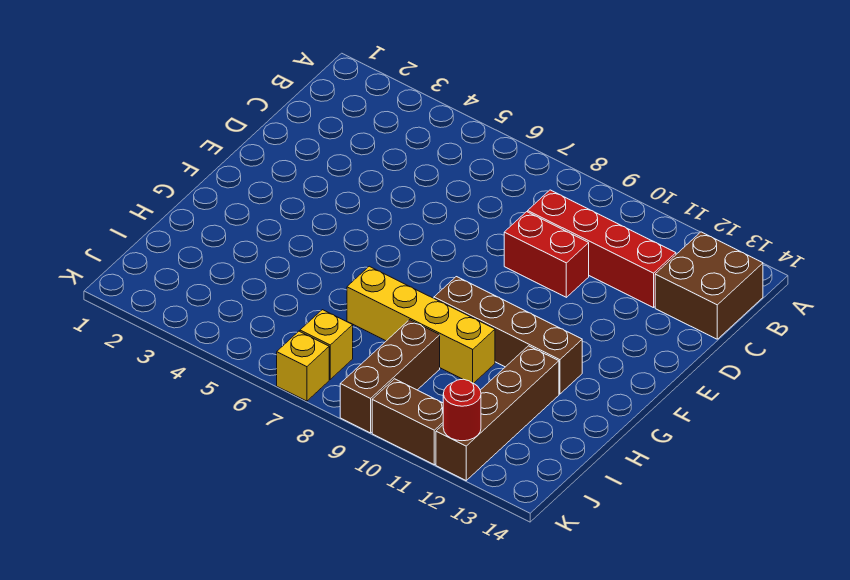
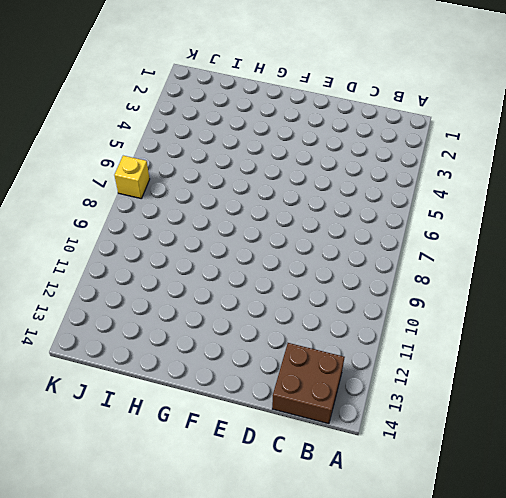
none -> red brick C9:C12 level 1
none -> red brick D9:D10 level 1

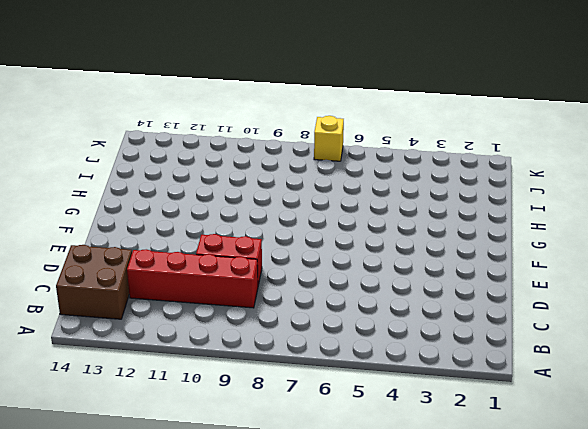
none -> brown brick G9:G12 level 1
none -> yellow brick H7:H10 level 1

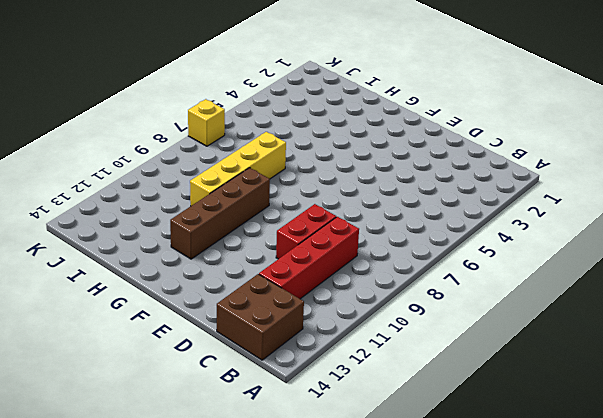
none -> brown brick H12:K12 level 1
none -> brown brick I9:K9 level 1

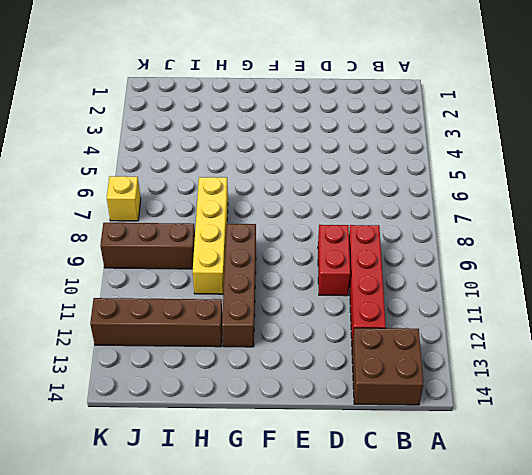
none -> yellow brick J7 level 1
none -> brown brick K10:K11 level 1

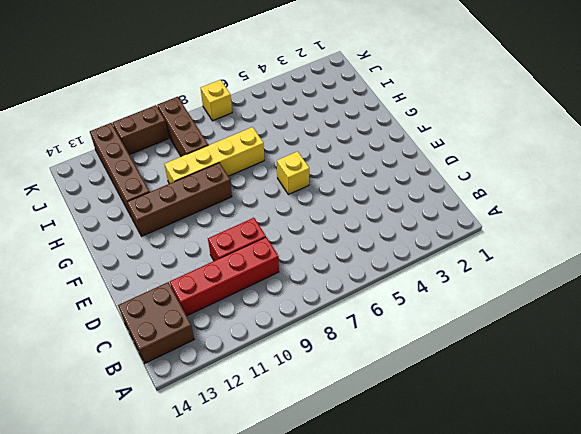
yellow brick F6 level 1 -> yellow brick J7 level 1
none -> red round brick K12 level 2

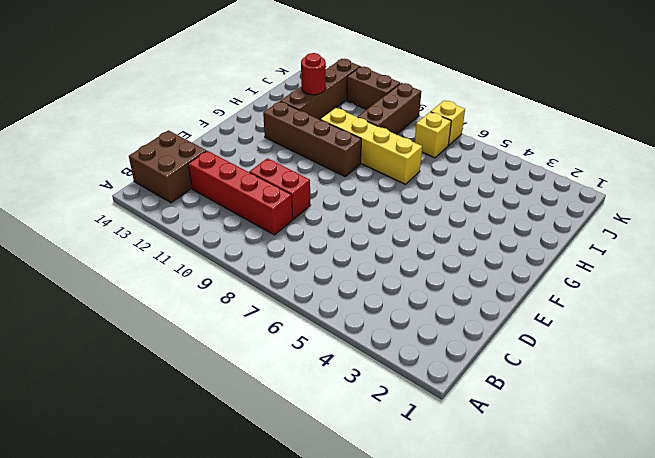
red round brick I12 level 2 -> red round brick K12 level 2

